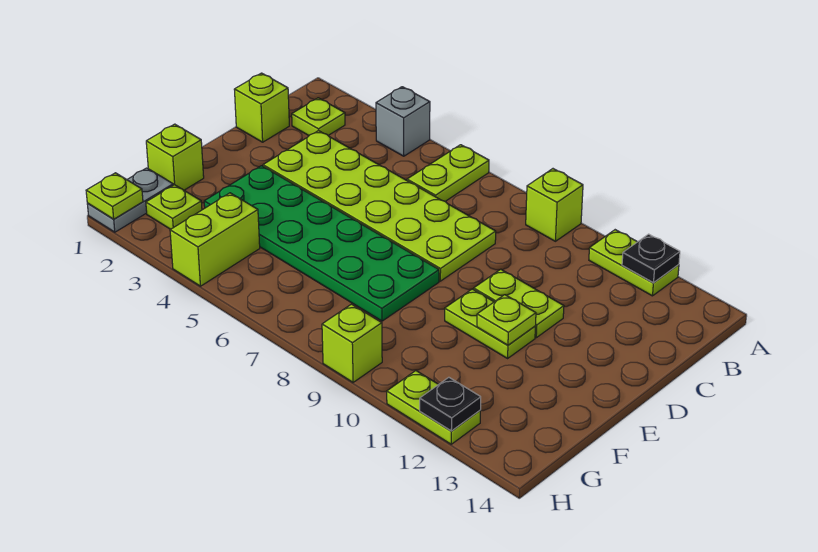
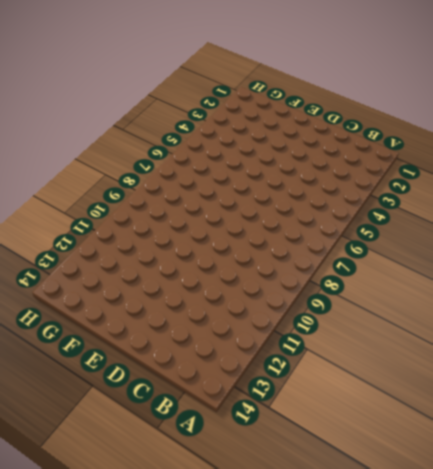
none -> grey brick A4 level 1
none -> lime plate A6:B6 level 1
none -> lime brick A9 level 1

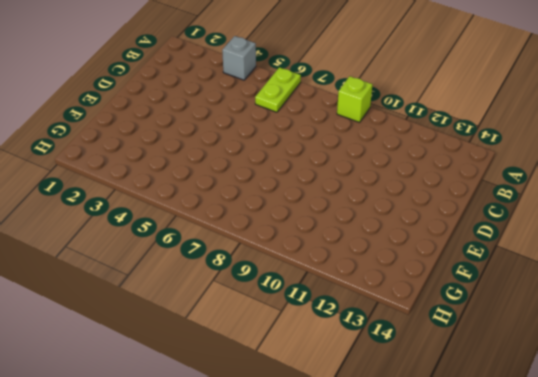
none -> lime plate A11:A12 level 1
none -> lime plate B2 level 1
none -> lime brick C1 level 1

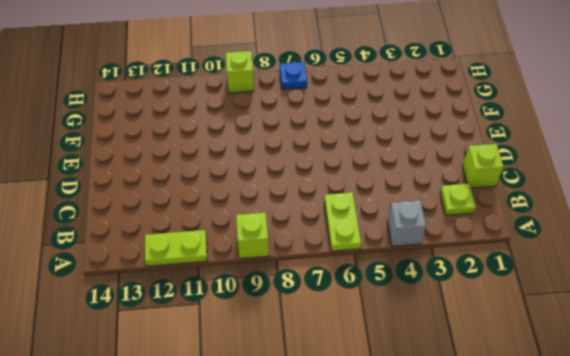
blue plate H7 level 1 -> none
none -> lime plate C3:D8 level 1
none -> lime plate D10:D11 level 1
none -> green plate E3:F8 level 1

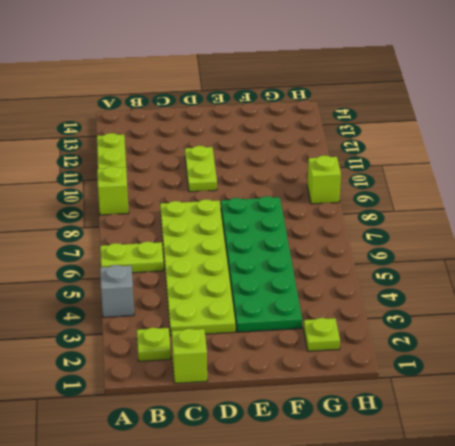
none -> lime plate E10:E11 level 1
none -> lime brick F1 level 1
none -> grey plate G1:H1 level 1

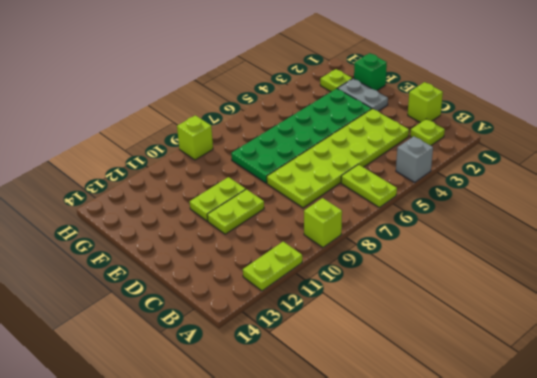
grey plate E2:F2 level 1 -> grey plate G1:H1 level 1
green brick F1 level 1 -> lime brick F1 level 1
none -> lime brick G4:H4 level 1
none -> lime plate H11:H12 level 1
none -> black plate A12 level 2

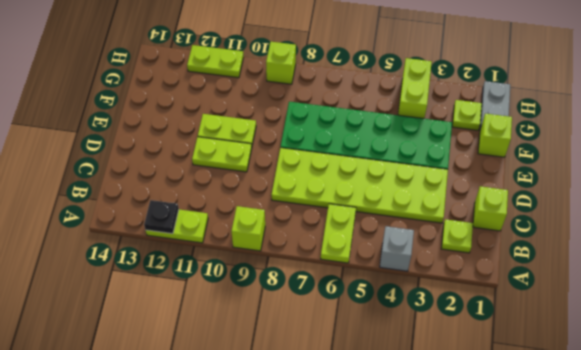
none -> lime plate E11 level 2
none -> lime plate H1 level 2
none -> black plate H12 level 2

